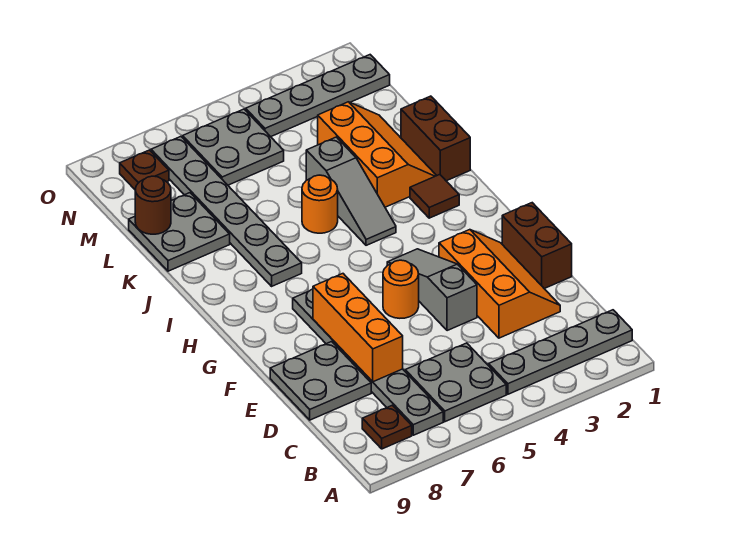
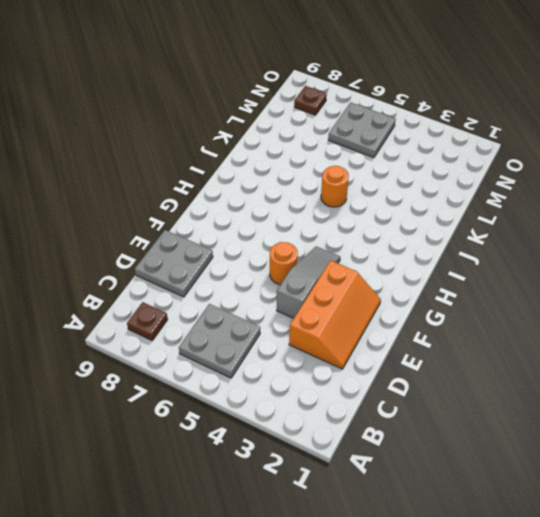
none -> grey plate B1:B4 level 1
none -> grey plate B7:G7 level 1
none -> brown brick E1:F1 level 1

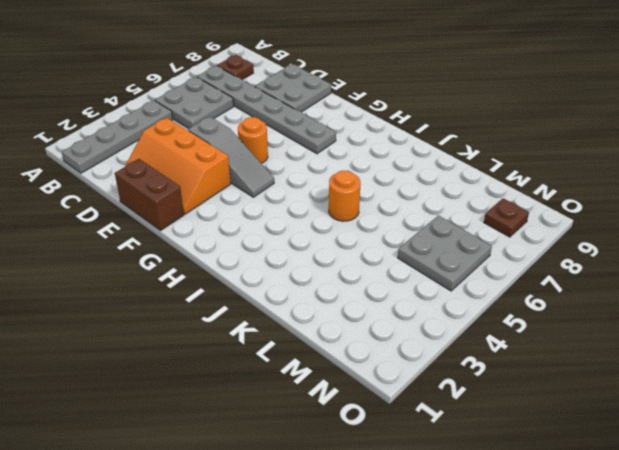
none -> brown tile I2 level 1
none -> grey slope I4:K4 level 1 top K
none -> grey plate I7:N7 level 1

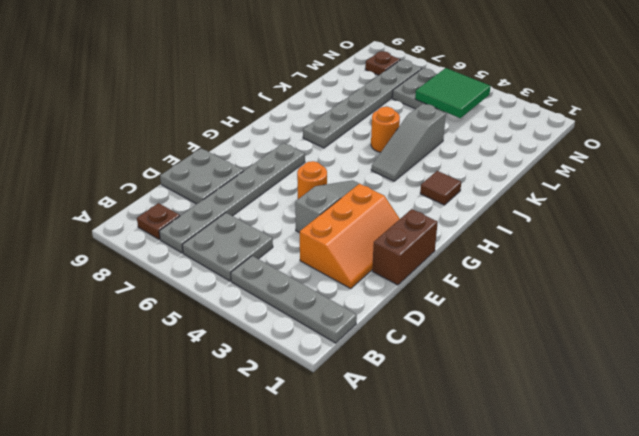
green tile M4:N5 level 2 -> none
none -> brown brick J1:K1 level 1
none -> orange slope J2:L3 level 1 top 3
none -> grey plate K8:L9 level 1

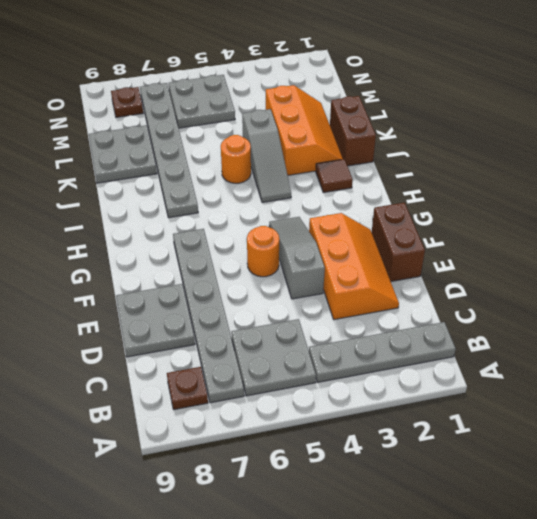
none -> grey plate N1:N4 level 1
none -> orange brick D7:F7 level 2
none -> brown round brick L9 level 2

